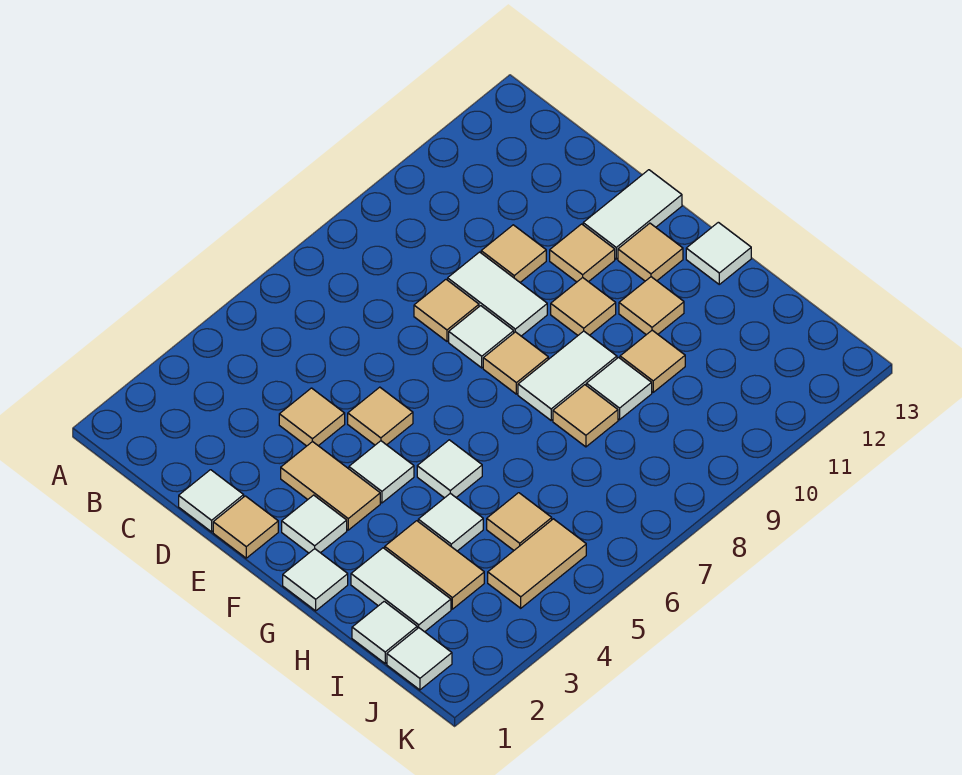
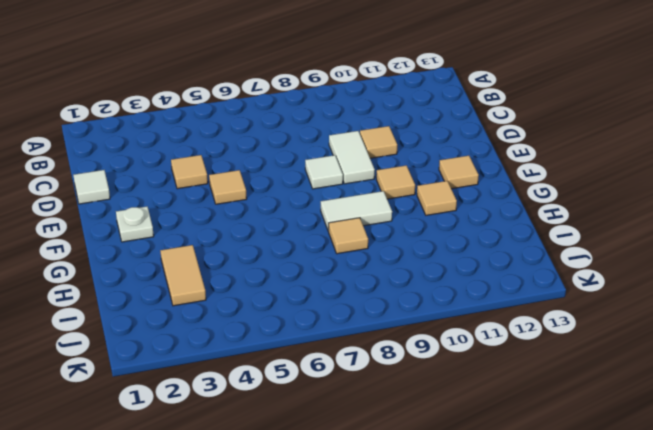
white plate F2 level 1 -> white tile F2 level 1
none -> tan tile D8 level 1
none -> tan tile E1 level 1
none -> tan tile E3:F3 level 1
none -> tan tile E11 level 1

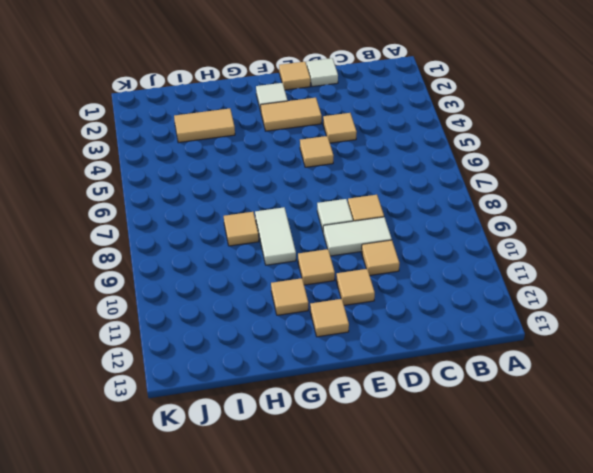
none -> white tile E12:E13 level 1
none -> white tile F4 level 1
none -> tan tile F8 level 1
none -> white tile G1 level 1

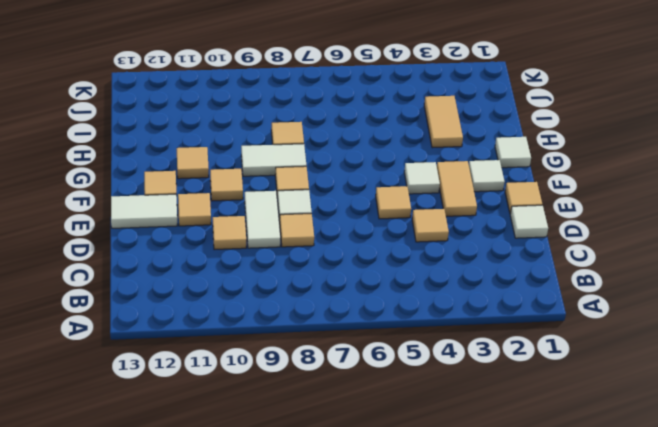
none -> white tile G5 level 1
none -> white tile G13 level 1
none -> white tile H2:I2 level 1
none -> white tile H4 level 1

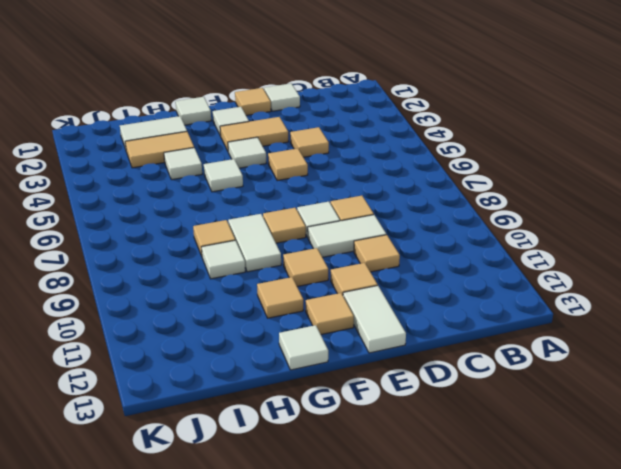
none -> tan tile H10 level 1
none -> white tile I1 level 1
none -> tan tile I5 level 1
none -> white tile J1 level 1

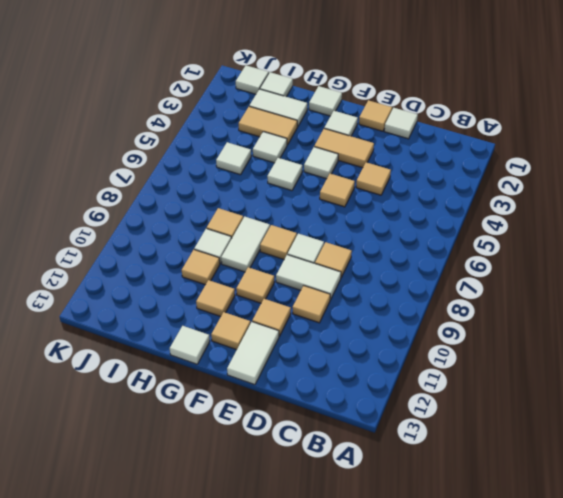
white tile I5 level 1 -> tan tile I5 level 1
none -> tan tile J4:J5 level 1

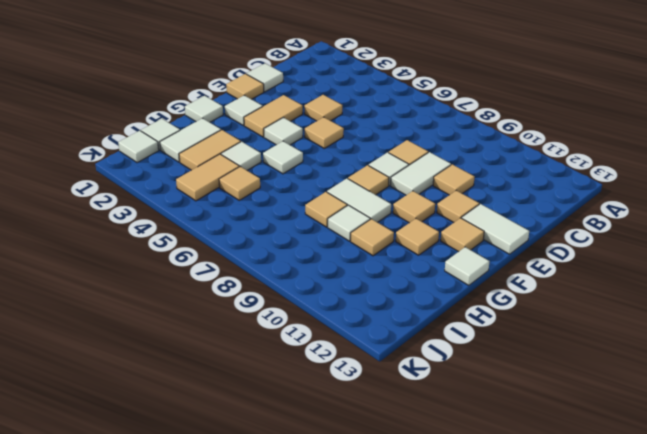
tan tile I4:J4 level 1 -> tan tile J4:J5 level 1

